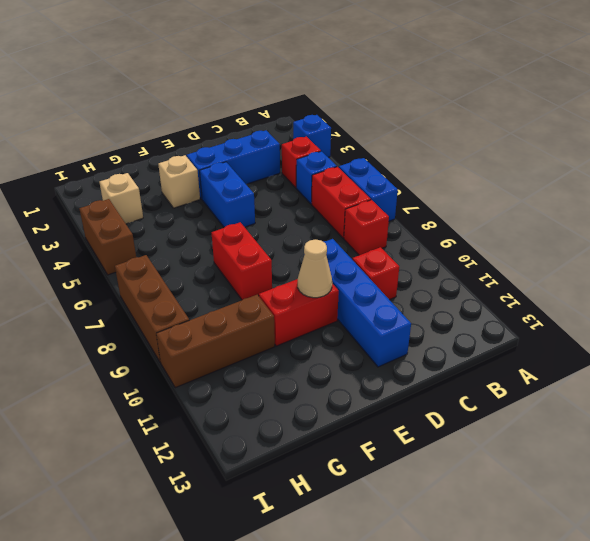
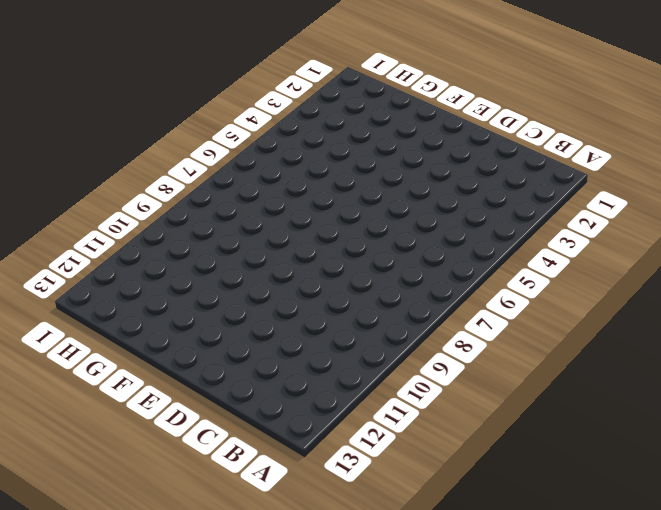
none -> blue brick A3 level 1
none -> blue brick A6:A7 level 1
none -> red brick B4 level 1

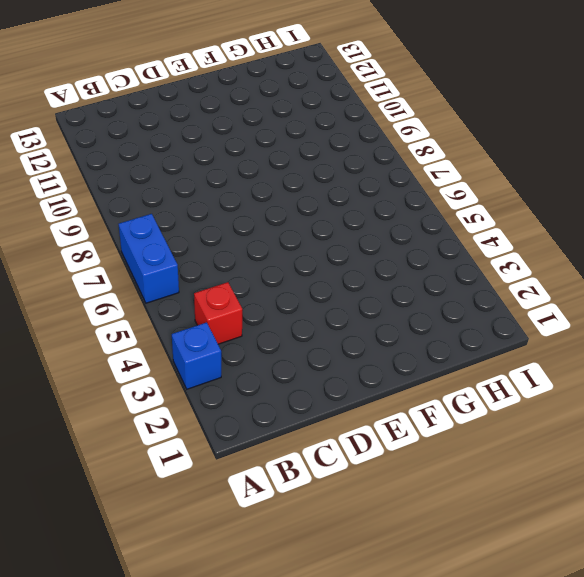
none -> blue brick B5 level 1
none -> red brick B6:B7 level 1
none -> red brick B8 level 1

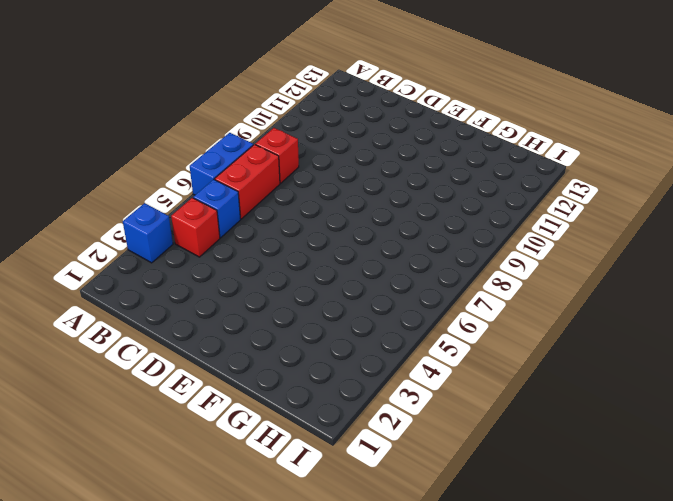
none -> blue brick C3:E3 level 1
none -> red brick C10 level 1
none -> blue brick D9:D12 level 1

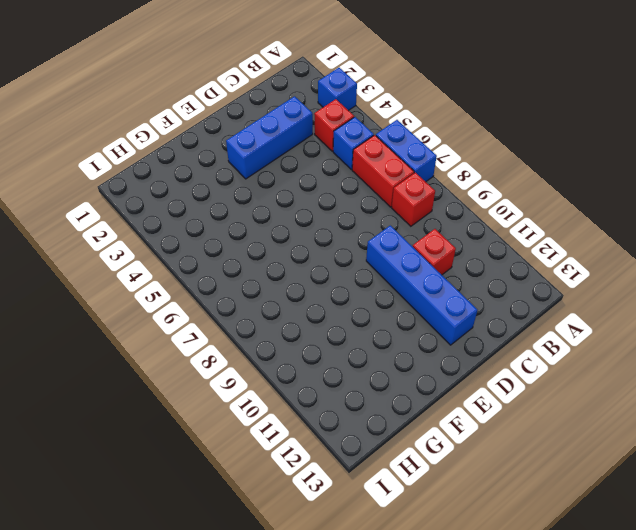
none -> blue brick E4:E5 level 1
none -> red brick E10:F10 level 1
none -> tan brick F3 level 1

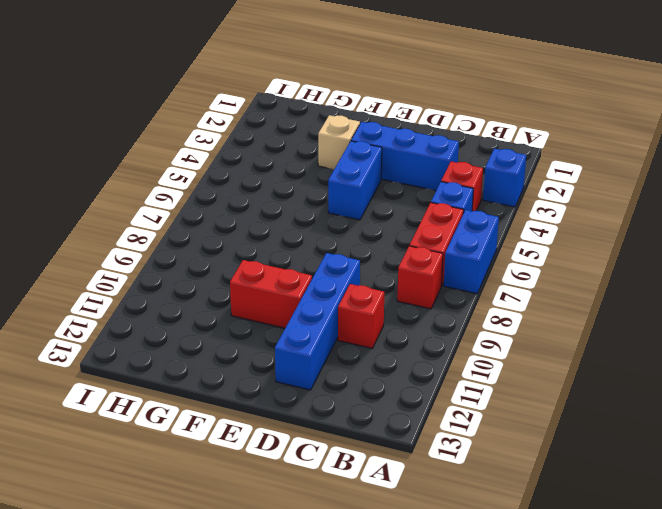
none -> red brick F7:F8 level 1
none -> brown brick G10:I10 level 1
none -> tan brick H3 level 1

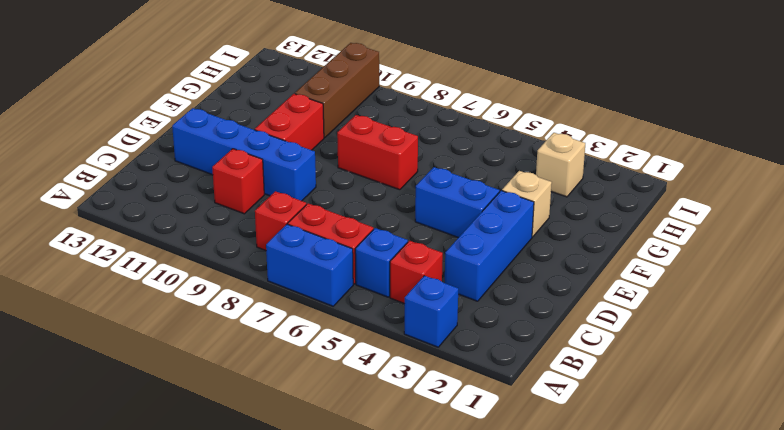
none -> brown brick I4:I5 level 1
none -> brown brick I7:I9 level 1
none -> tan cone E10 level 2

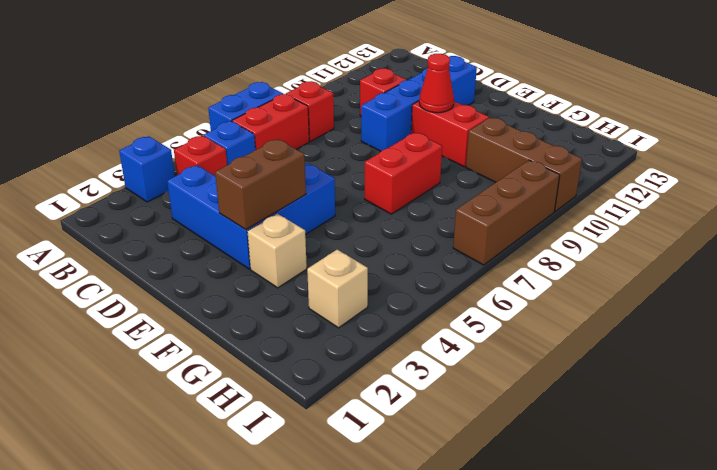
brown brick E3:E4 level 2 -> brown brick I4:I5 level 1
red cone E10 level 2 -> tan cone E10 level 2

